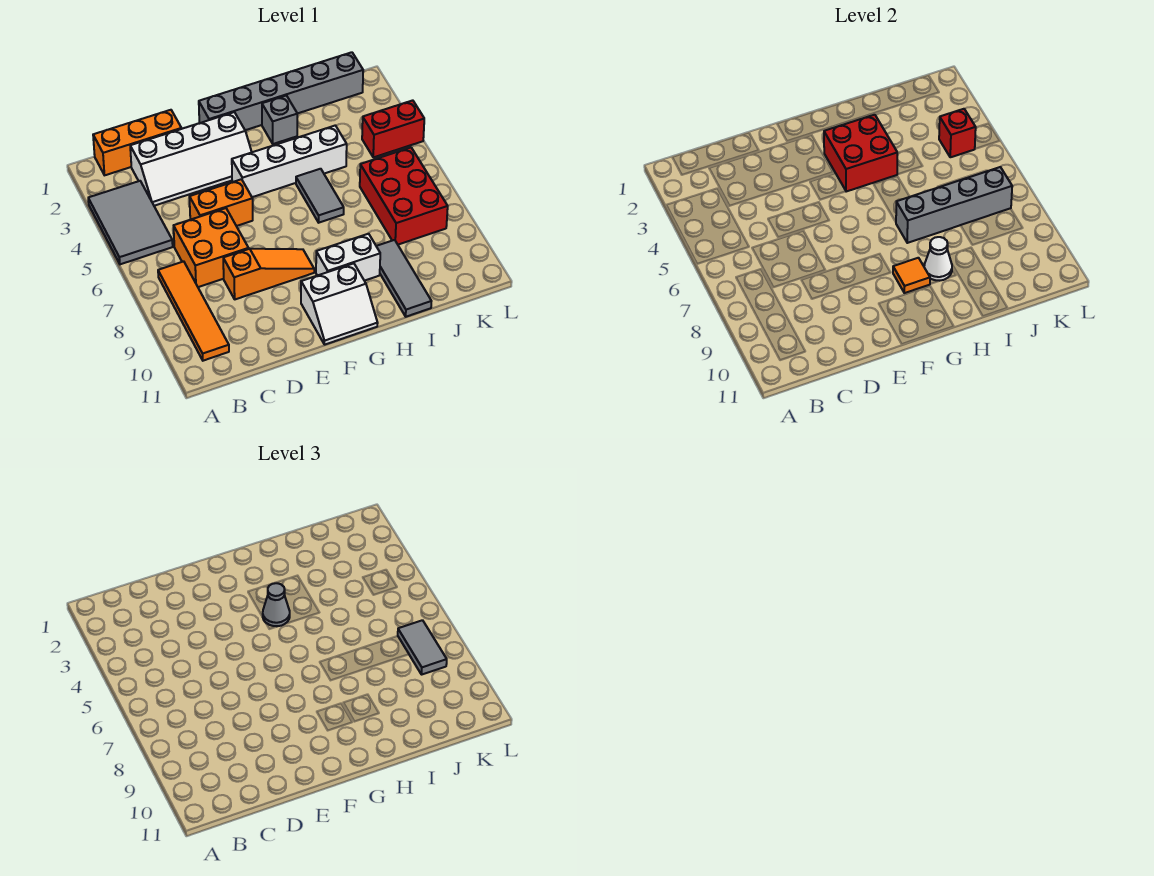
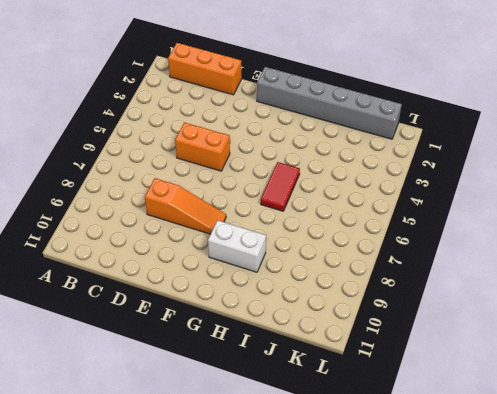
red tile H5:H6 level 1 -> grey tile H5:H6 level 1
none -> grey tile A3:B5 level 1
none -> orange tile B7:B10 level 1
none -> white slope C2:F3 level 1 top 2

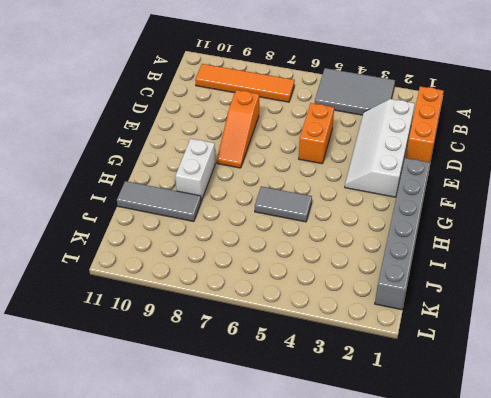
none -> orange brick C6:D7 level 1
none -> white brick F4:I4 level 1
none -> white slope F10:G11 level 1 top 10

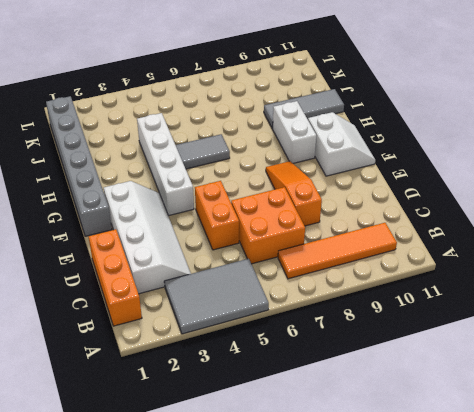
none -> grey brick H2 level 1
none -> red brick J6:K8 level 1
none -> red brick K4:L4 level 1

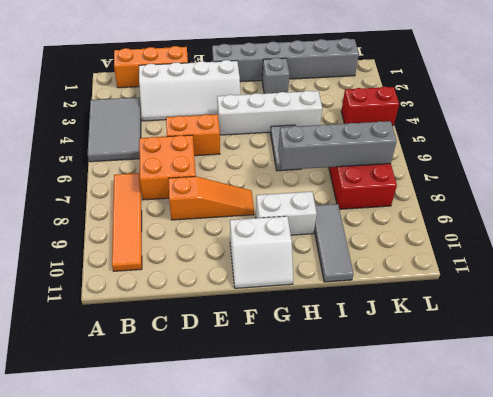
none -> red brick G3:H4 level 2
none -> orange tile G9 level 2
none -> white cone H9 level 2

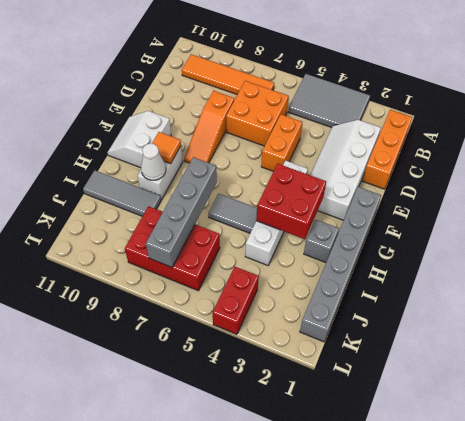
none -> red brick K4 level 2
none -> grey cone G4 level 3
none -> grey tile K7:K8 level 3

